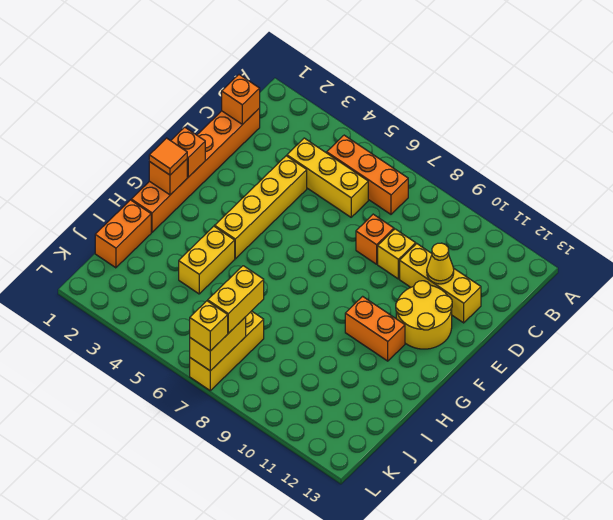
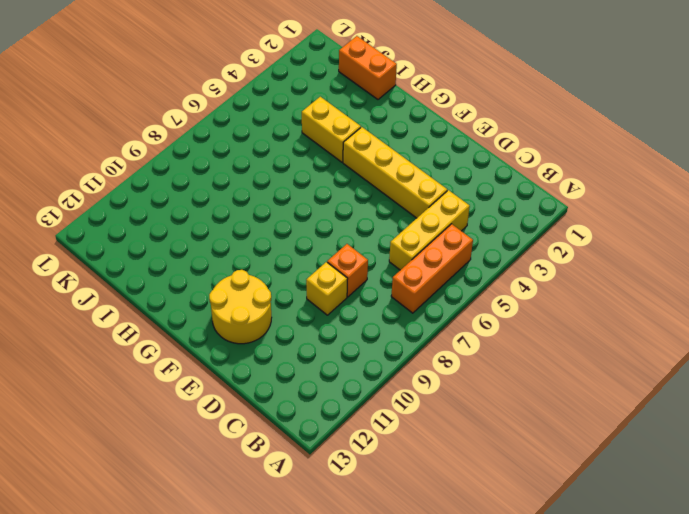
none -> orange brick C1:H1 level 1
none -> yellow brick D10:D12 level 1
none -> orange brick G10:G11 level 1

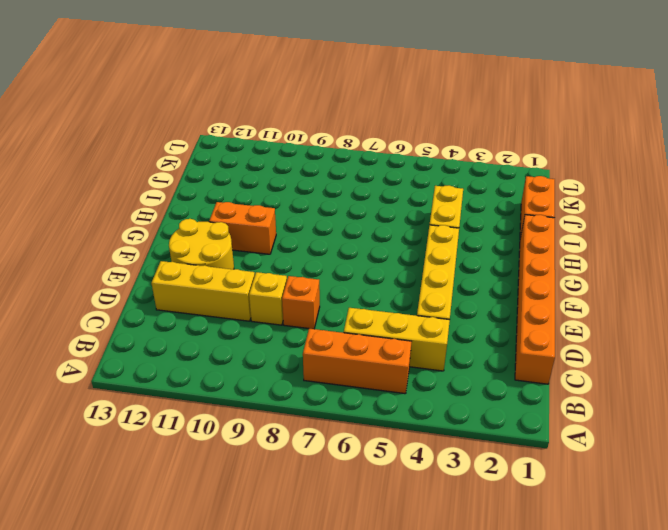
none -> yellow brick J7:L7 level 1
none -> orange brick C1 level 2
none -> yellow cone D11 level 2

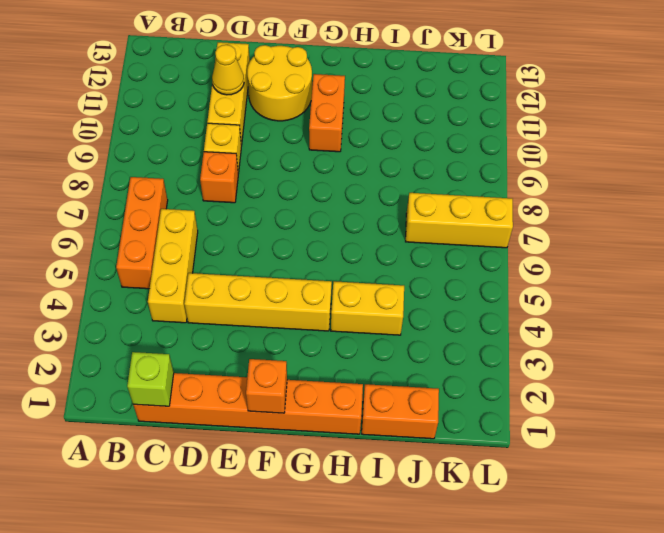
lime brick C1 level 2 -> orange brick C1 level 2
none -> orange brick G1 level 2
none -> yellow brick K7:L7 level 2
none -> orange tile G1 level 3

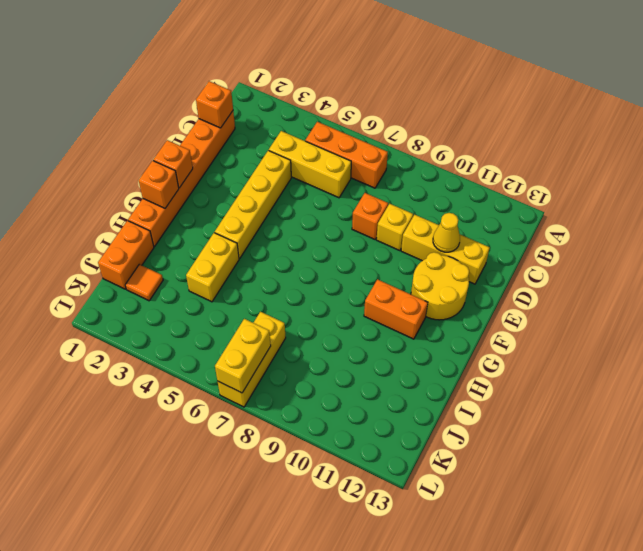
orange tile J2 level 1 -> orange tile G1 level 3
none -> yellow brick J7:K7 level 3
none -> yellow brick L7 level 3

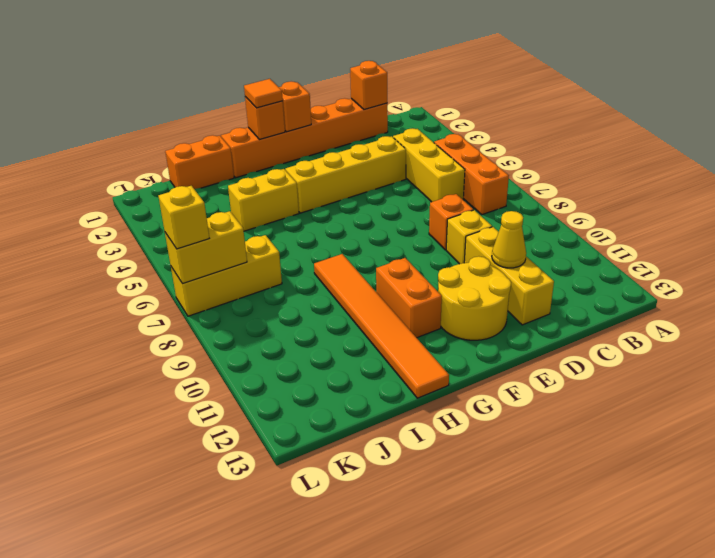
orange tile H8:H13 level 1 -> none
none -> yellow brick J7:K7 level 3

